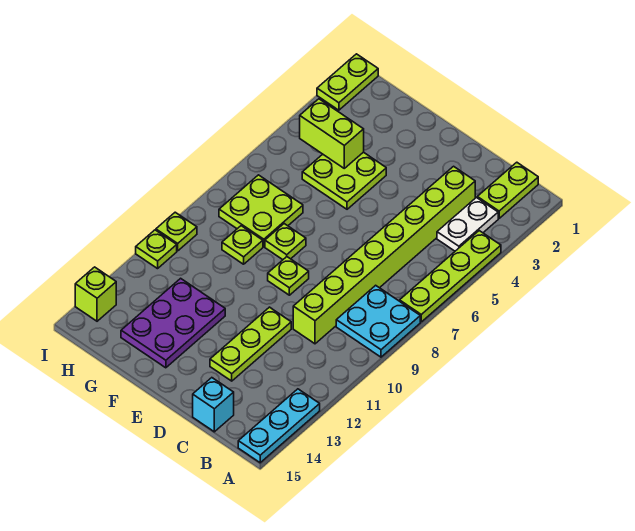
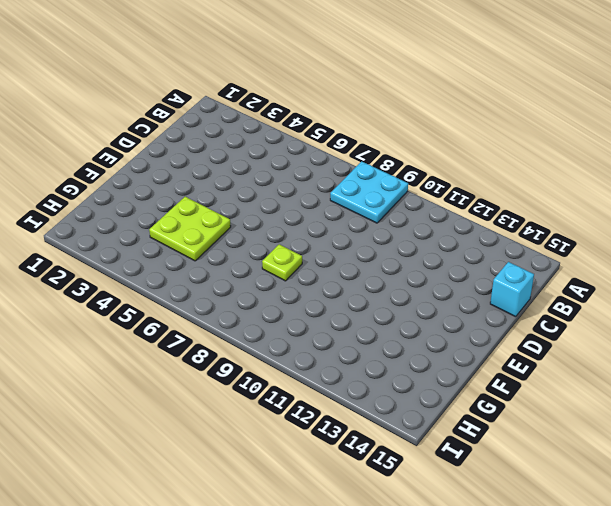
none -> lime plate A4:A7 level 1
none -> cyan plate A13:A15 level 1
none -> lime plate B1:B2 level 1

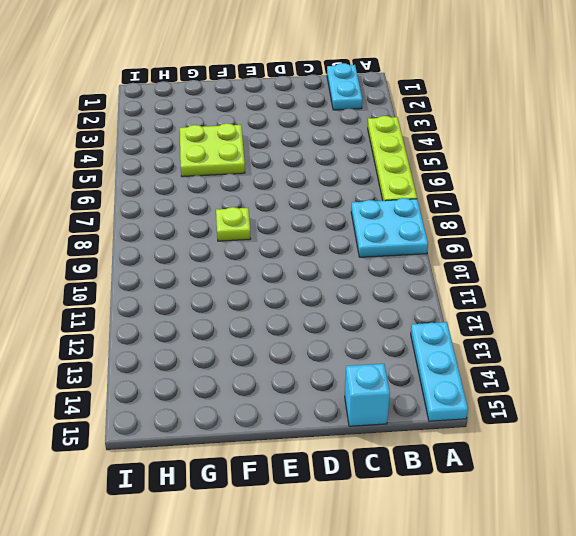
cyan plate B1:B2 level 1 -> lime plate B1:B2 level 1
none -> white plate B3:B4 level 1
none -> lime brick C3:C10 level 1
none -> lime plate D11:D13 level 1

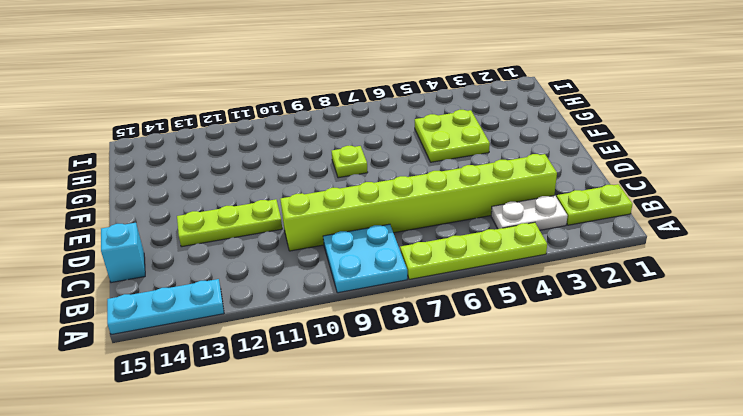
none -> lime plate E9 level 1
none -> purple plate F12:G14 level 1
none -> lime plate G7:H8 level 1

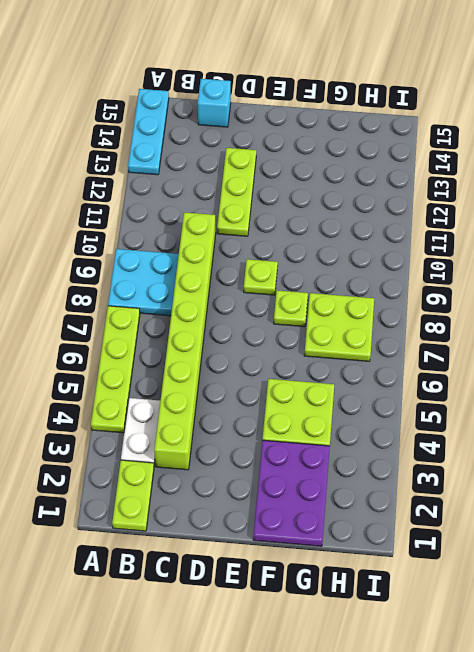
purple plate F1:G3 level 1 -> purple plate F12:G14 level 1
none -> lime plate G9 level 1
none -> lime plate I1:I2 level 1
none -> lime plate I10 level 1

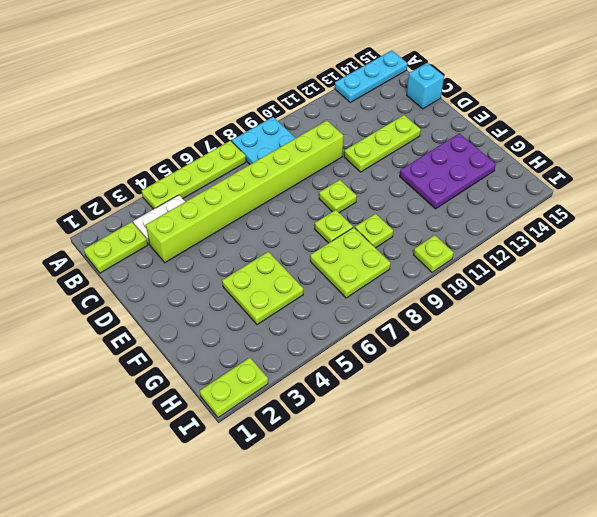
none -> lime plate I11 level 1
none -> lime brick I14 level 1
none -> lime brick G4:H4 level 2

